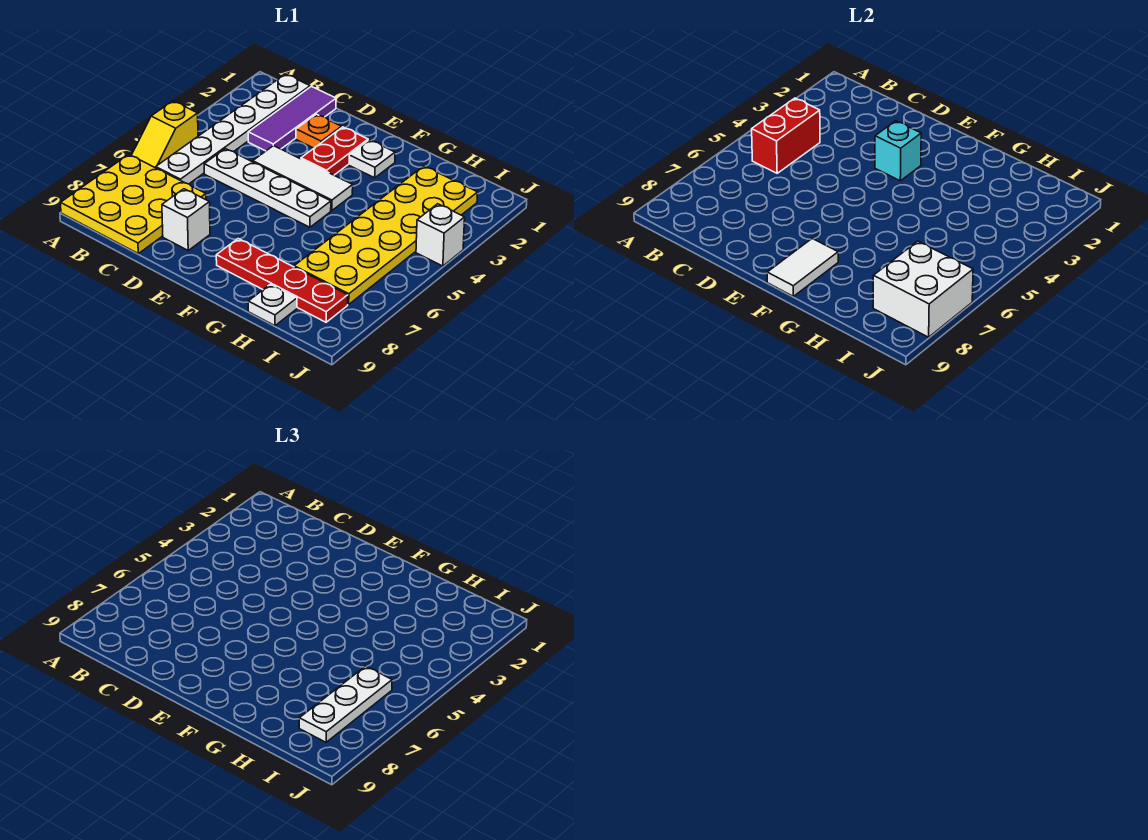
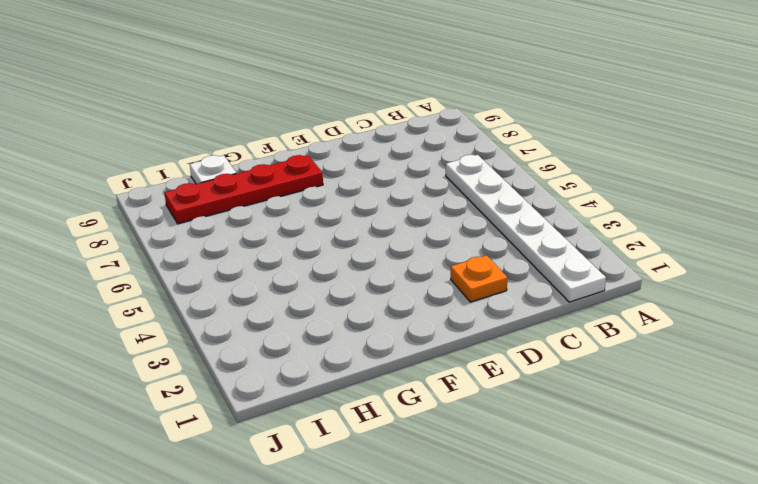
none -> yellow slope A5:A6 level 1 top 5
none -> yellow plate A7:C9 level 1
none -> purple tile C1:C3 level 1

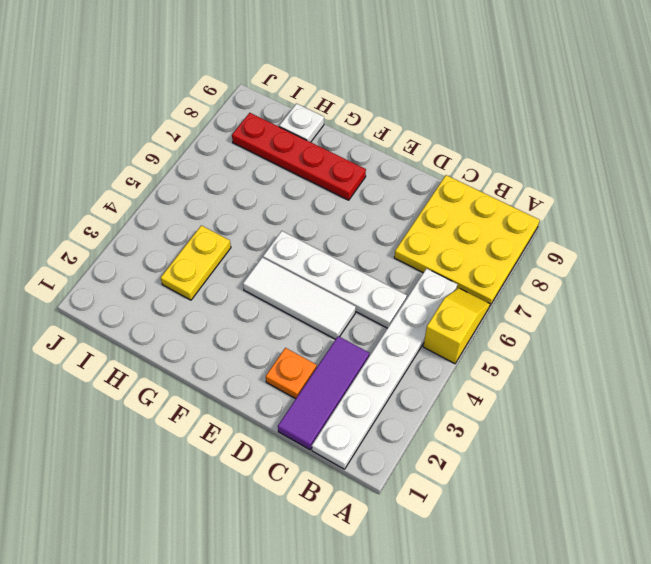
yellow plate H3:H4 level 1 -> yellow plate H2:I7 level 1
none -> white brick D8 level 1
none -> red plate E2:E3 level 1
none -> white plate F2 level 1

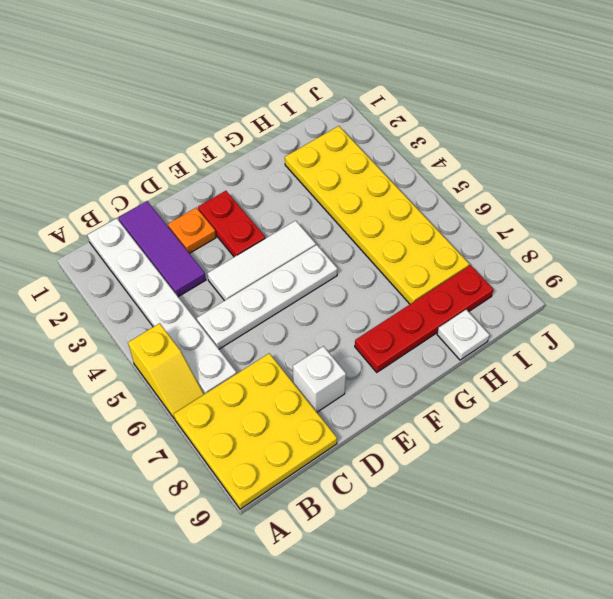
none -> white plate F2 level 1
none -> white brick J4 level 1
none -> red brick B4:B5 level 2

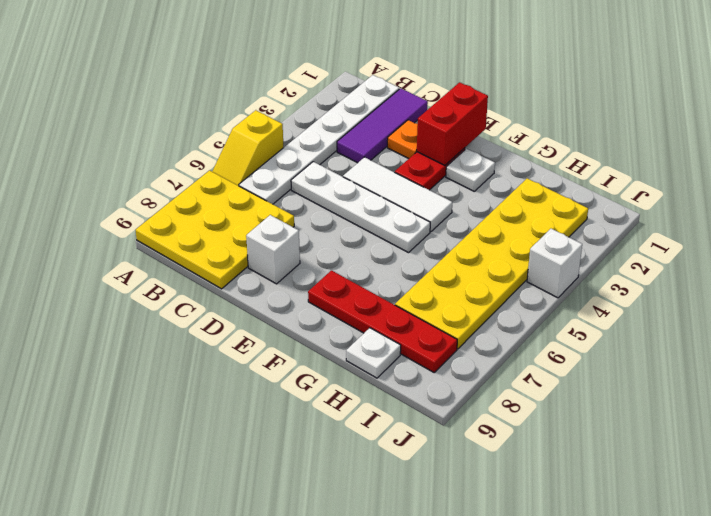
red brick E1:E2 level 2 -> red brick B4:B5 level 2
none -> cyan brick E3 level 2
none -> white tile F8:F9 level 2
none -> white brick I7:J8 level 2

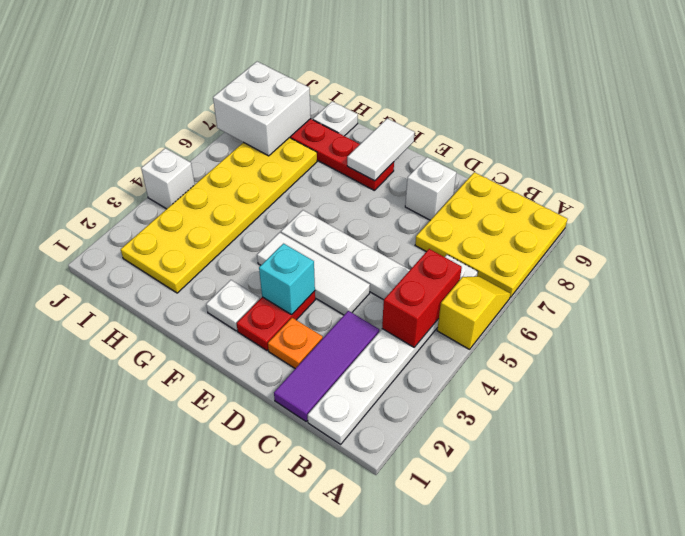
none -> white plate I6:I8 level 3

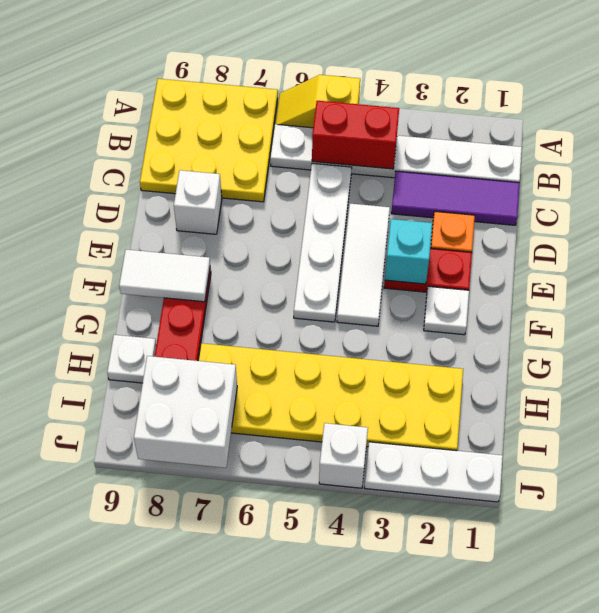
white plate J1:J3 level 1 -> white plate I6:I8 level 3

